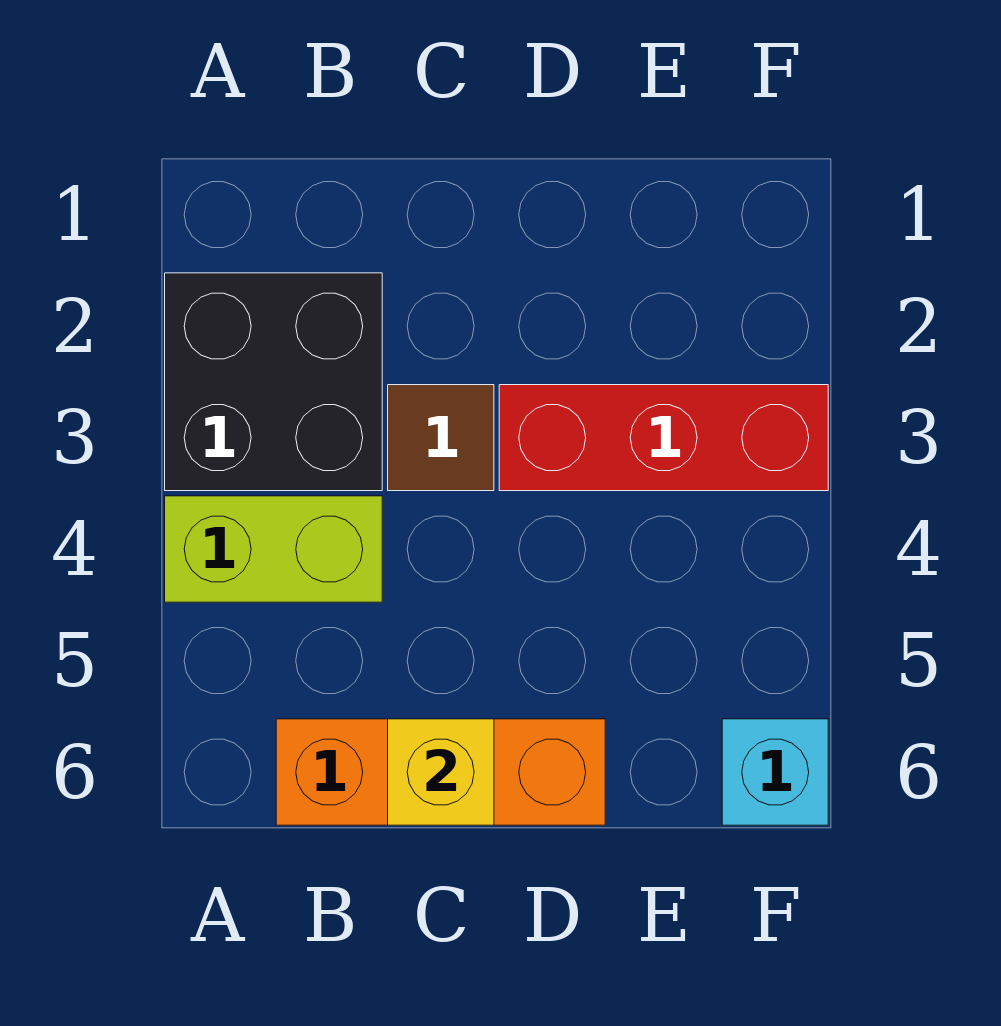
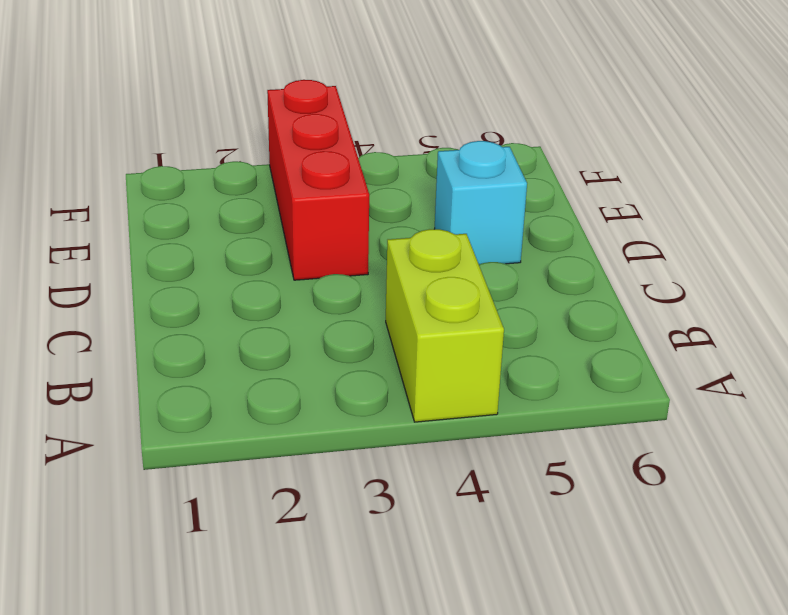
cyan brick D5 level 1 -> cyan brick F6 level 1
none -> black brick A2:B3 level 1
none -> orange brick B6:D6 level 1

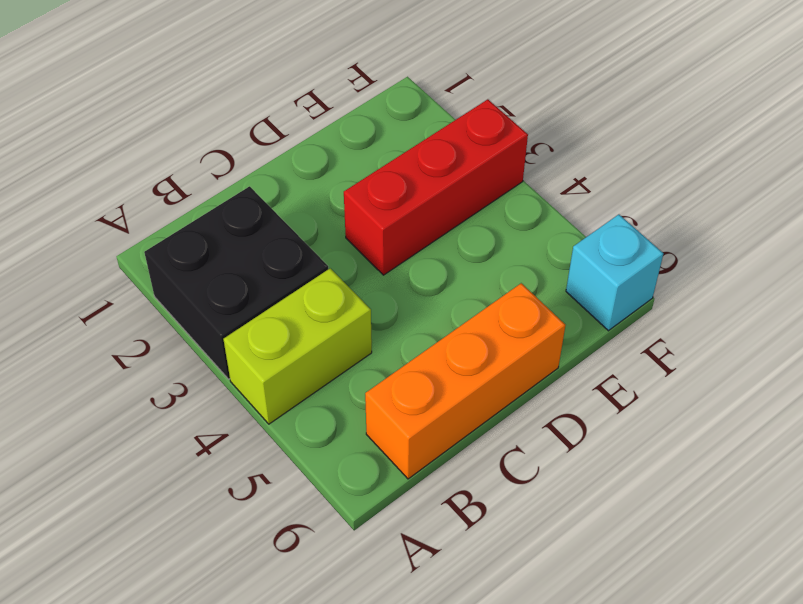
none -> brown tile C3 level 1
none -> yellow brick C6 level 2

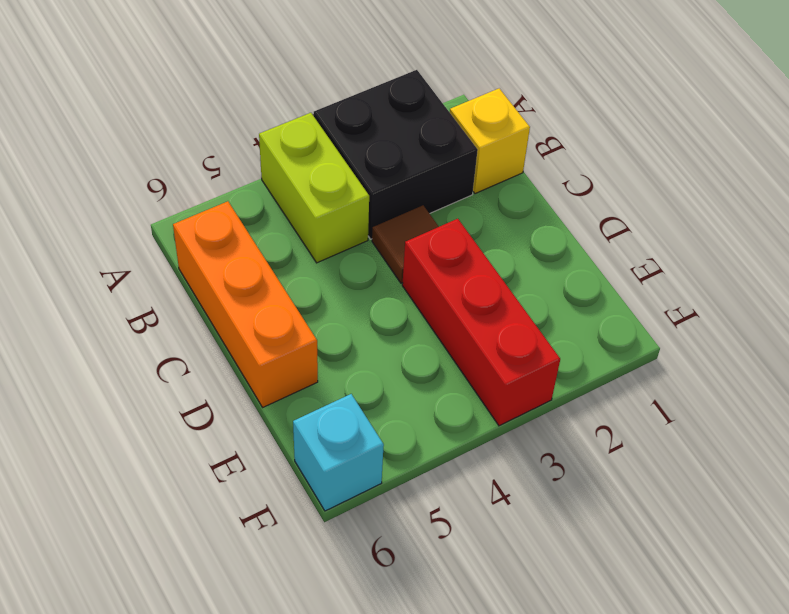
yellow brick B1 level 1 -> yellow brick C6 level 2

